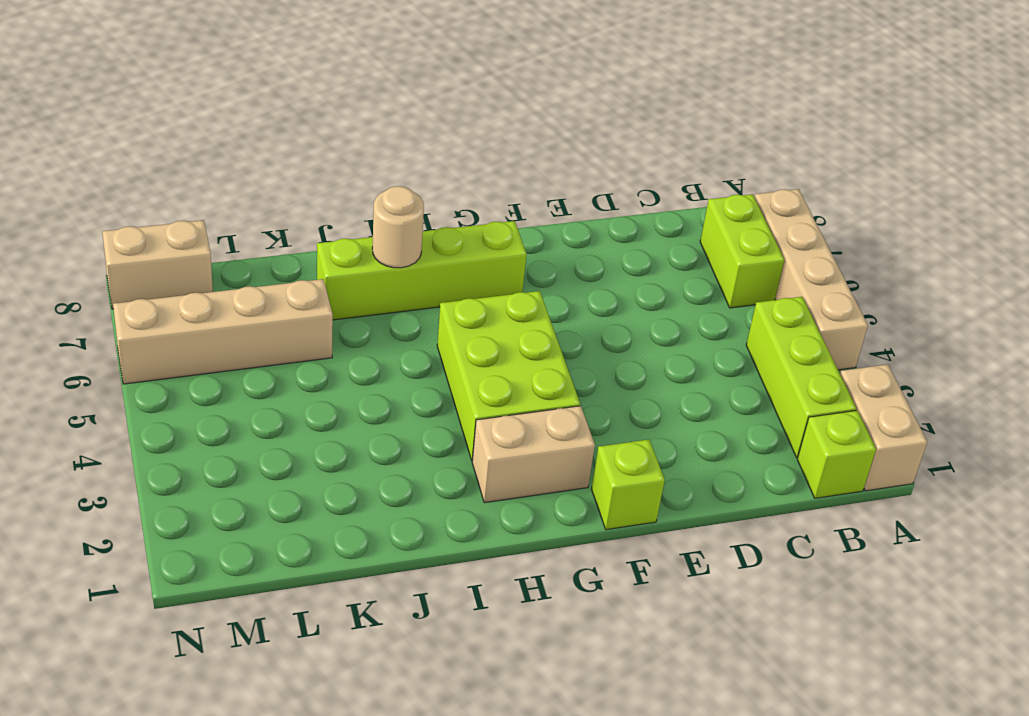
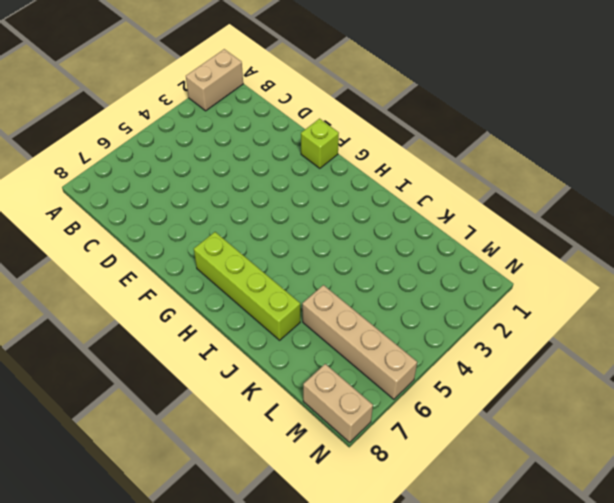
none -> tan brick A4:A7 level 1
none -> lime brick B1 level 1
none -> lime brick B2:B4 level 1

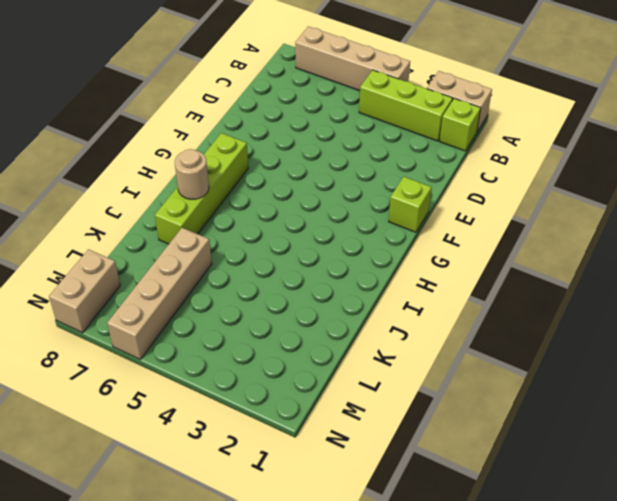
none -> lime brick B6:B7 level 1
none -> tan brick G2:H2 level 1
none -> lime brick G3:H5 level 1

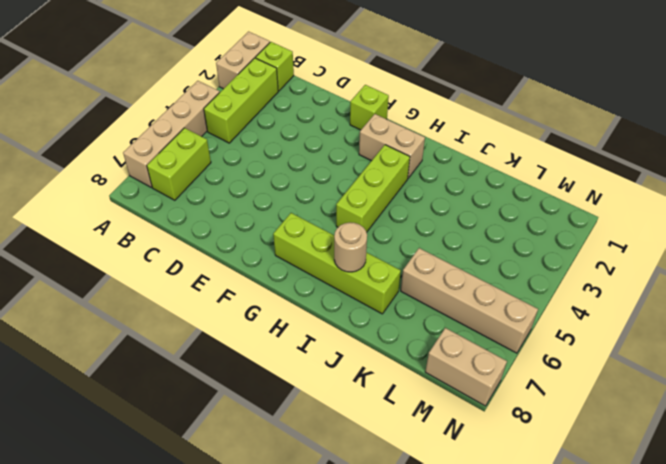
lime brick H3:H5 level 1 -> lime brick G3:H5 level 1

